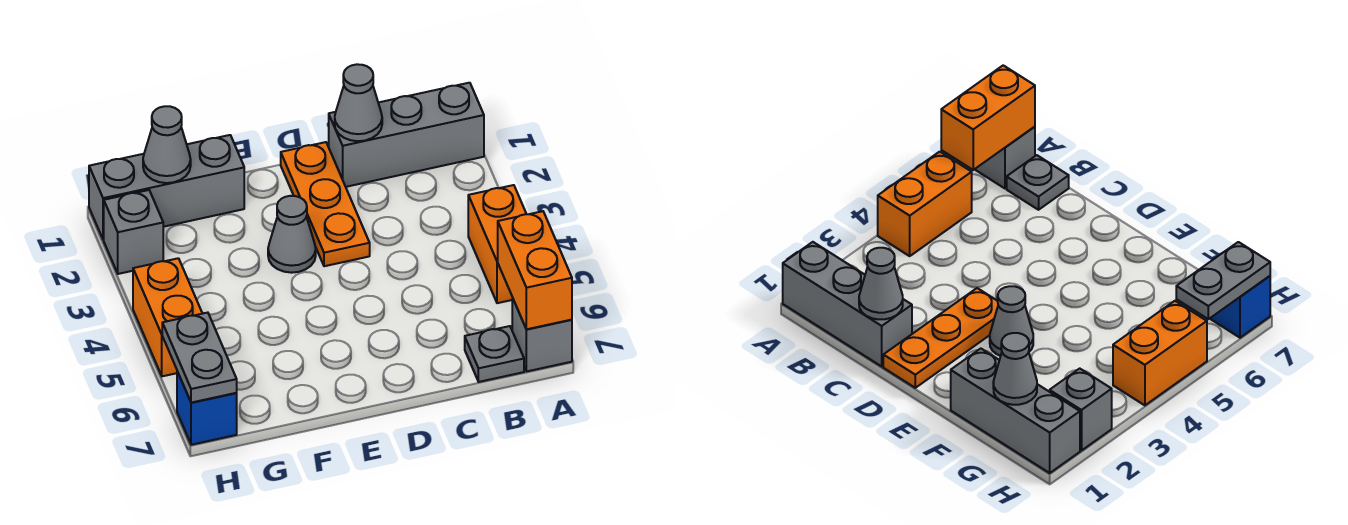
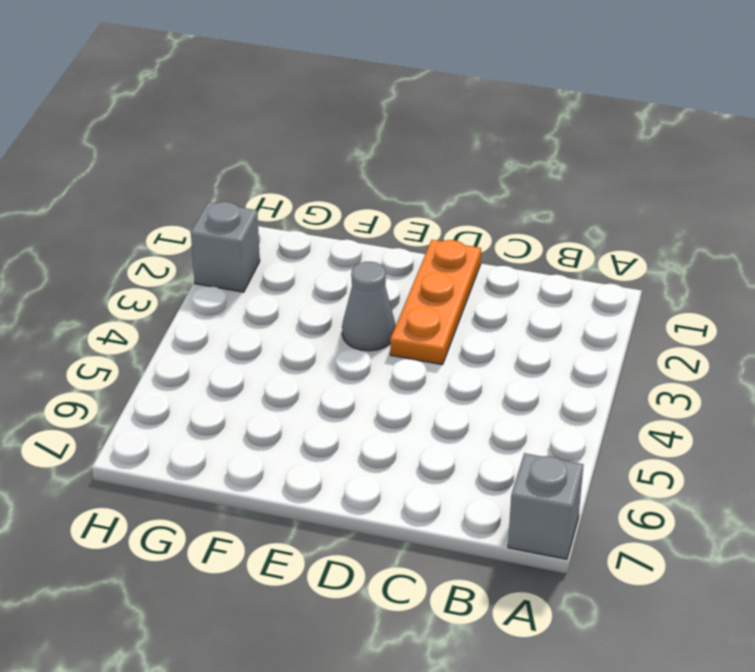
none -> grey brick A1:C1 level 1
none -> orange brick A4:A5 level 1
none -> grey plate B7 level 1

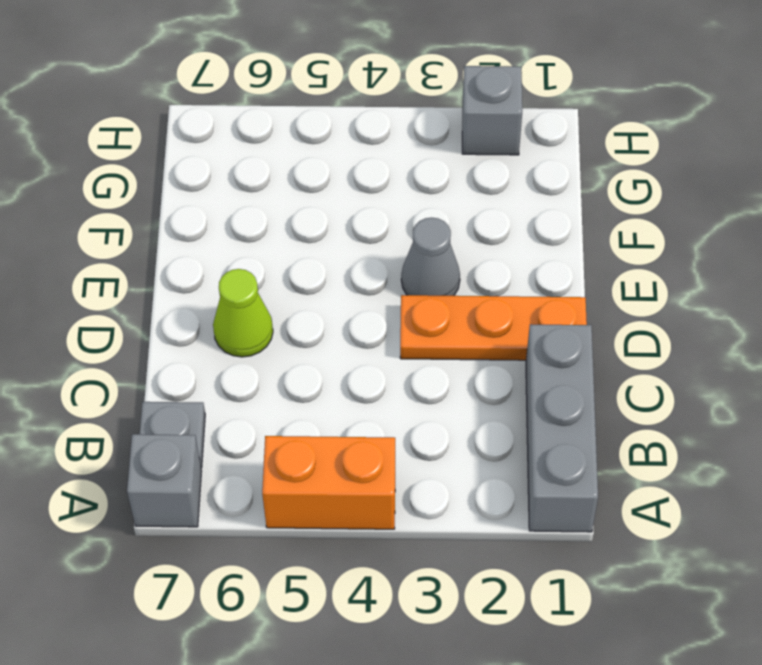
lime cone D6 level 1 -> none
none -> grey brick F1:H1 level 1
none -> orange brick H4:H5 level 1
none -> blue brick H7 level 1

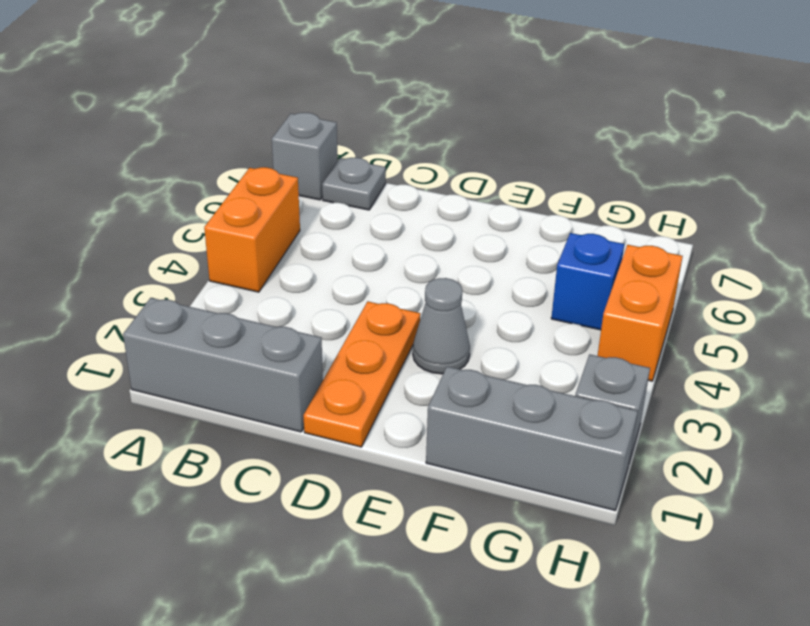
blue brick G5 level 1 -> blue brick H7 level 1
none -> orange brick A6:A7 level 2
none -> grey cone C1 level 2
none -> grey cone G1 level 2

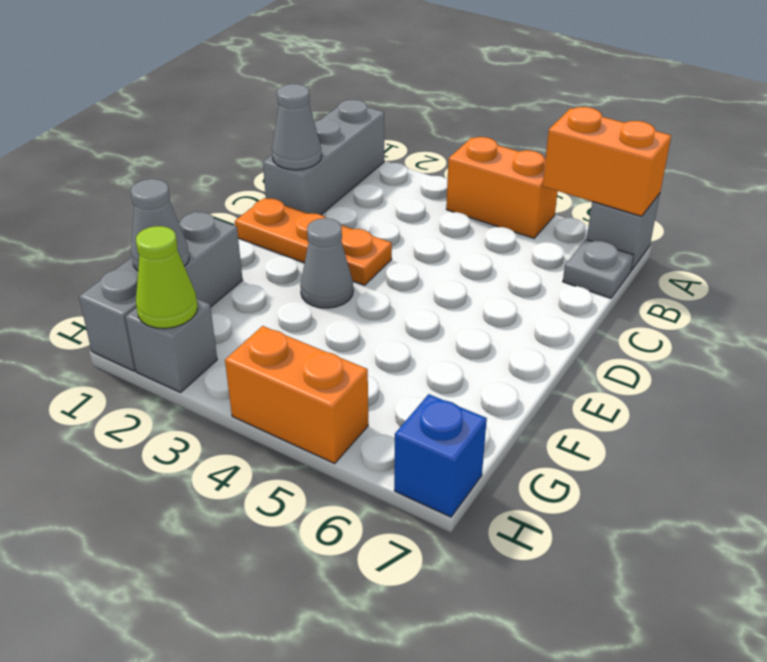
lime cone H2 level 2 -> none
none -> grey plate H6:H7 level 2

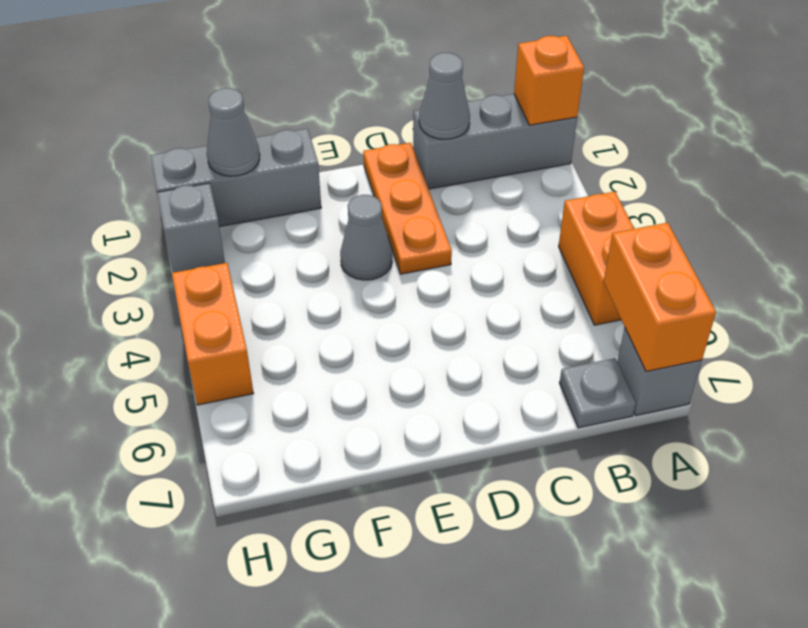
orange brick A1 level 2 -> none
none -> blue brick H7 level 1
none -> grey plate H6:H7 level 2

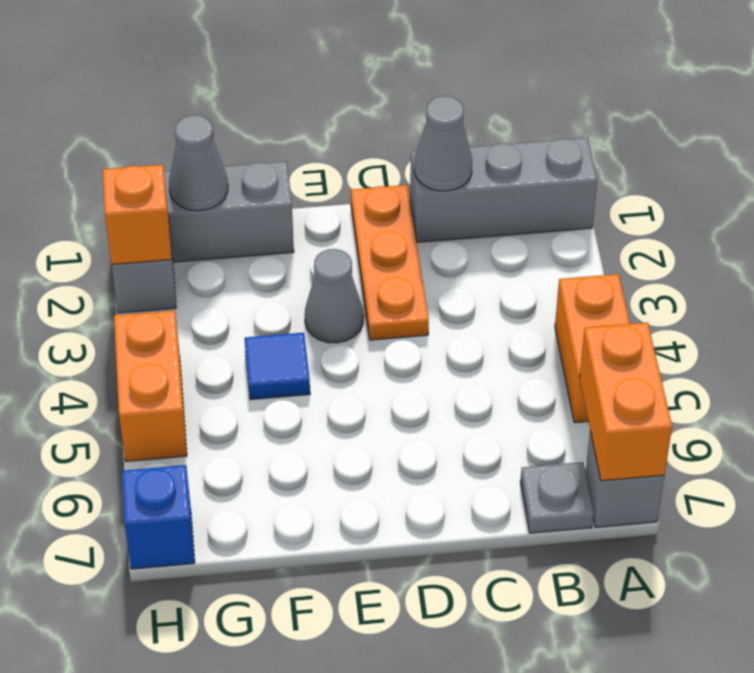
blue tile F4 level 1 -> none
orange brick H2 level 2 -> none
none -> grey plate H6:H7 level 2

